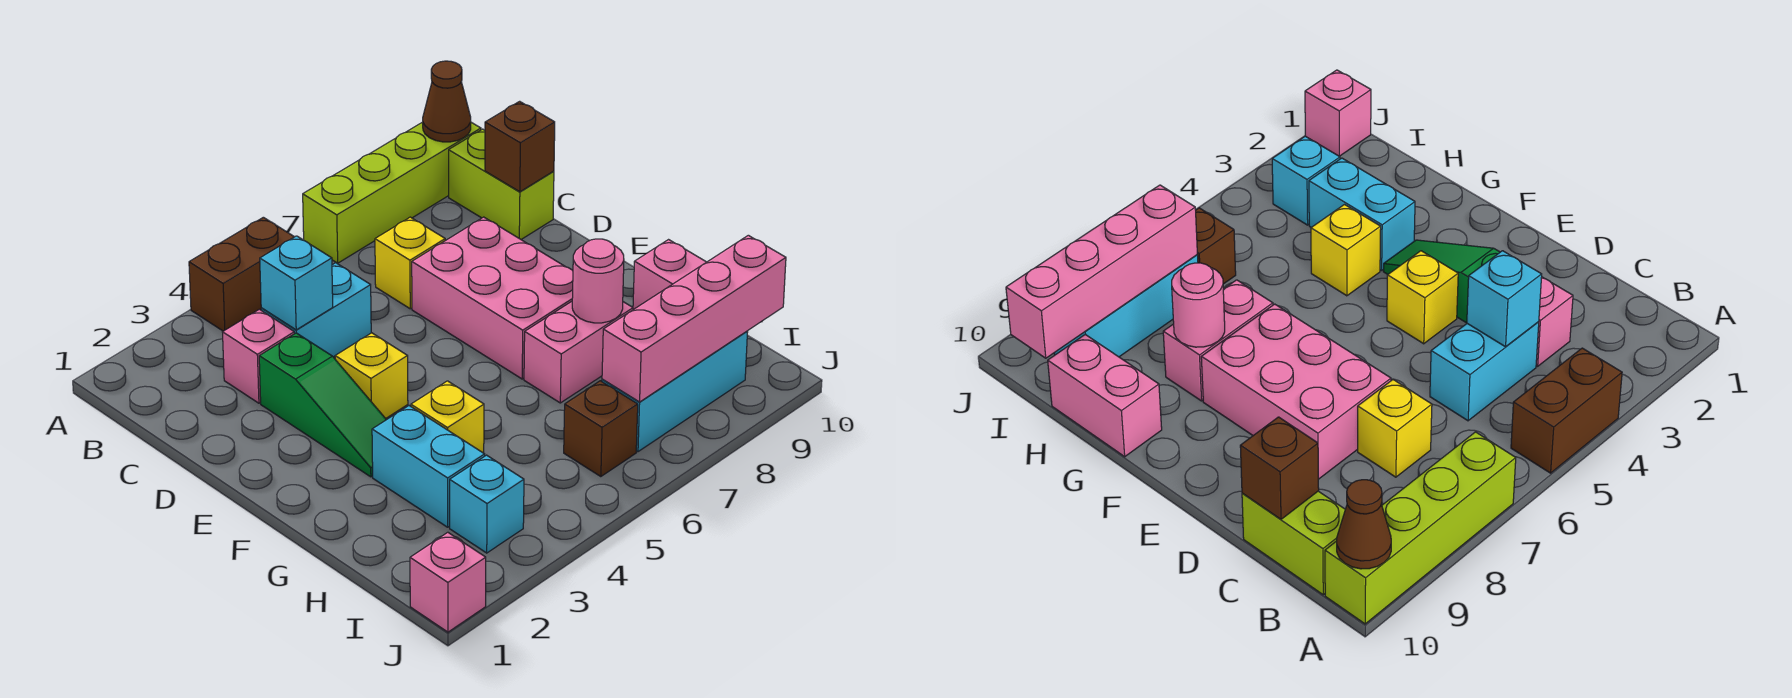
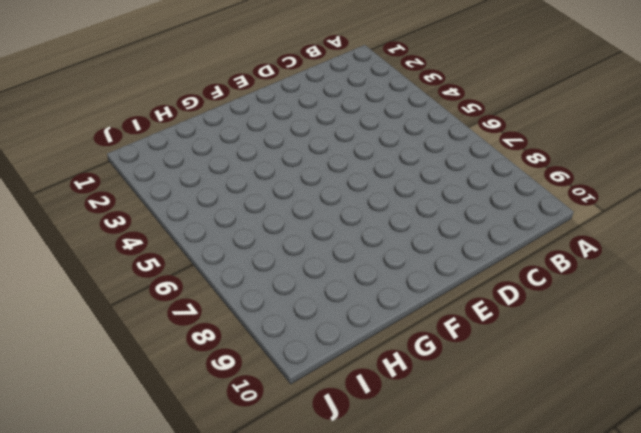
none -> brown brick A4:A5 level 1
none -> lime brick A7:A10 level 1
none -> lime brick B10:C10 level 1

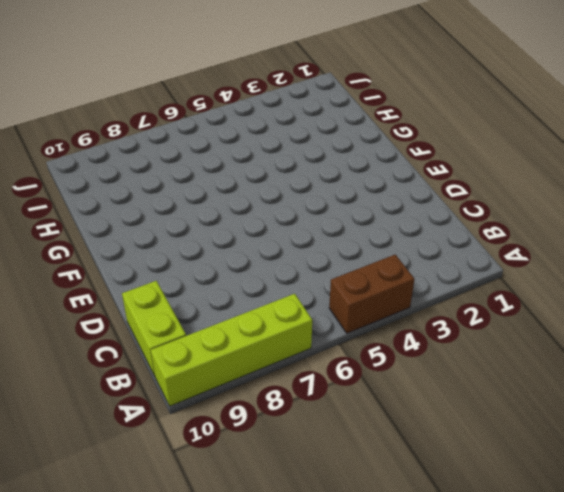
none -> pink brick C3 level 1
none -> cyan brick C4:C5 level 1
none -> yellow brick C7 level 1

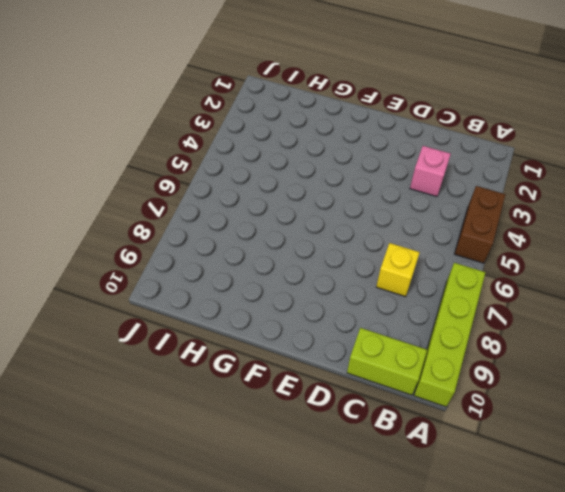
none -> cyan brick C4:C5 level 1
none -> green slope D3:F3 level 1 top D
none -> pink brick D7:F8 level 1

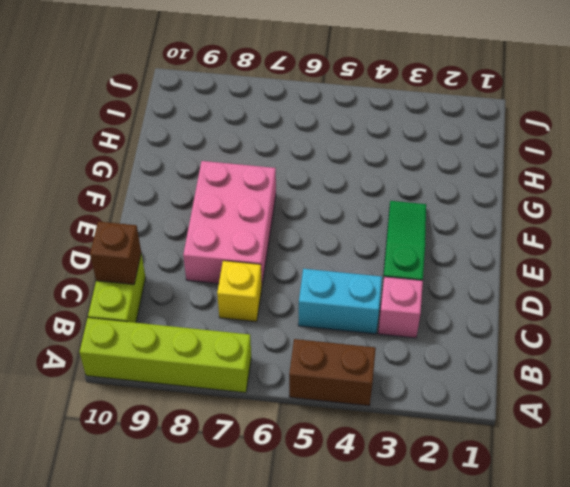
none -> yellow brick E4 level 1
none -> cyan brick G3:H3 level 1
none -> yellow brick G4 level 1

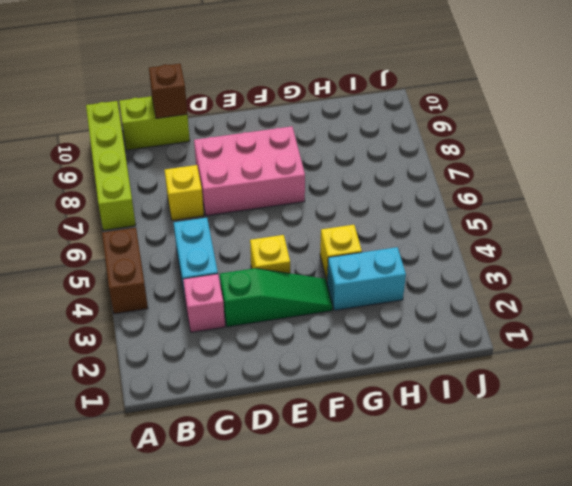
none -> pink brick G7:G8 level 1
none -> pink brick G10:H10 level 1
none -> cyan brick I3 level 1

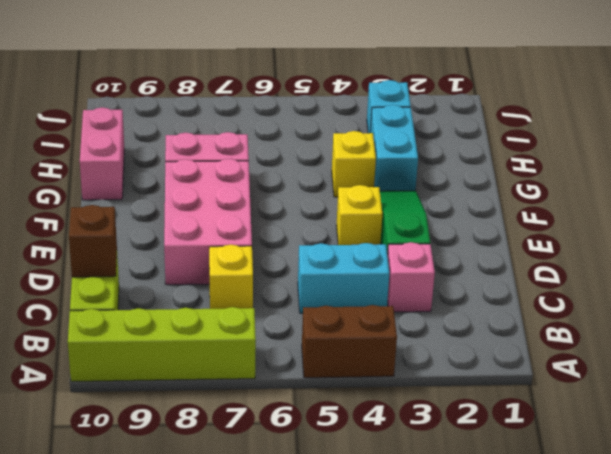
none -> brown brick I6 level 1
none -> cyan brick I7:I9 level 1
none -> pink brick J1 level 1

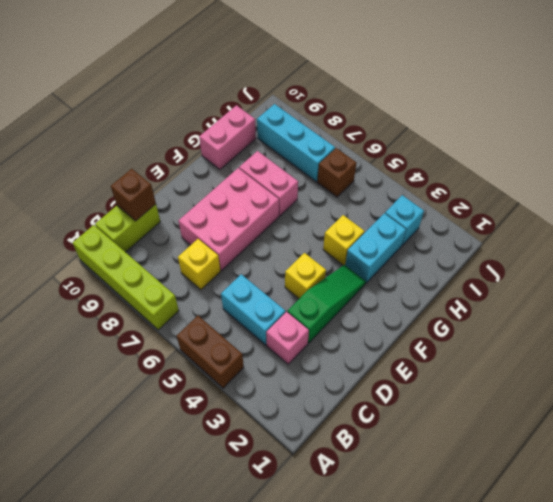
none -> pink brick J1 level 1
none -> brown cone A10 level 2
none -> cyan brick C4 level 2

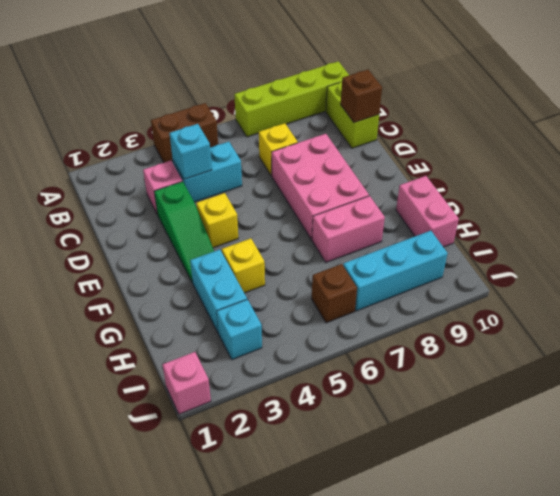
none -> brown cone A10 level 2
none -> pink round brick G8 level 2
none -> pink brick I7:I10 level 2

